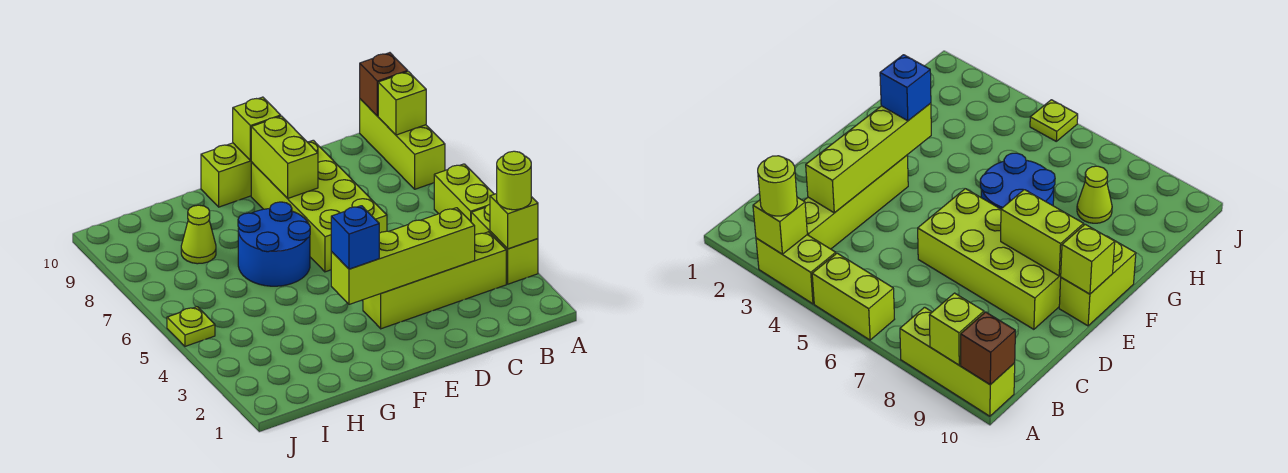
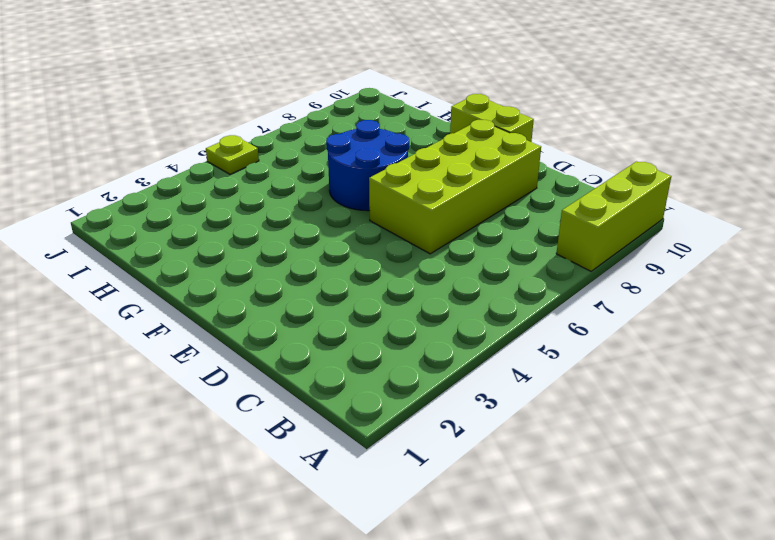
none -> lime brick A3:A4 level 1
none -> lime brick A5:A6 level 1
none -> lime brick B3:E3 level 1

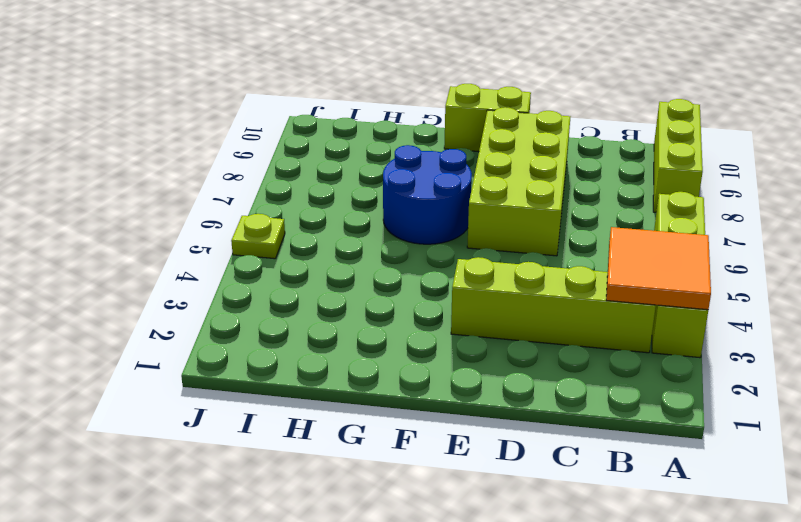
orange tile A3:B4 level 2 -> lime brick A3 level 2
none -> lime cone H8 level 1
none -> lime brick A9 level 2
none -> brown brick A10 level 2

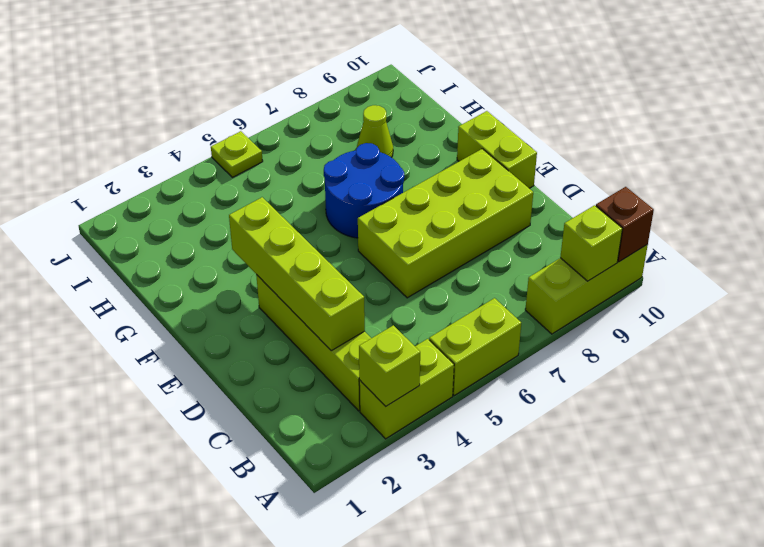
none -> lime brick E8:E9 level 2
none -> lime brick E10 level 2
none -> lime round brick A3 level 3

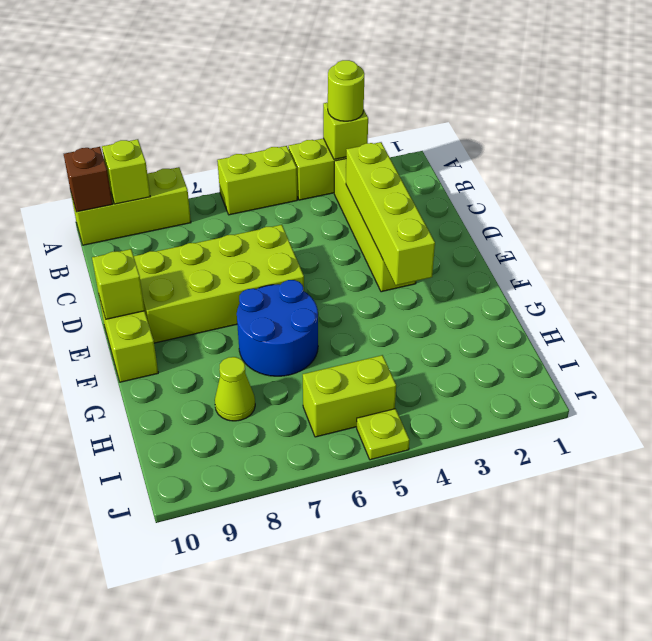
lime brick I5:I6 level 1 -> lime brick E8:E9 level 2
none -> blue brick F3 level 3

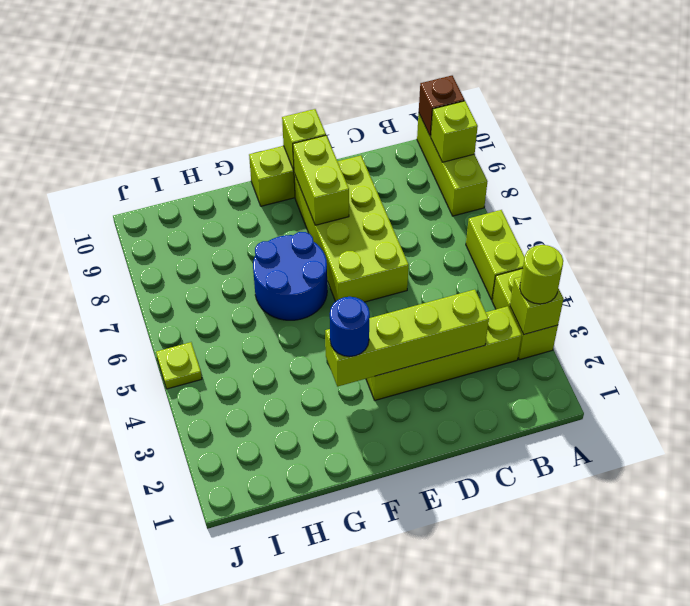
blue round brick F3 level 3 -> blue brick F3 level 3
none -> lime cone H8 level 1

